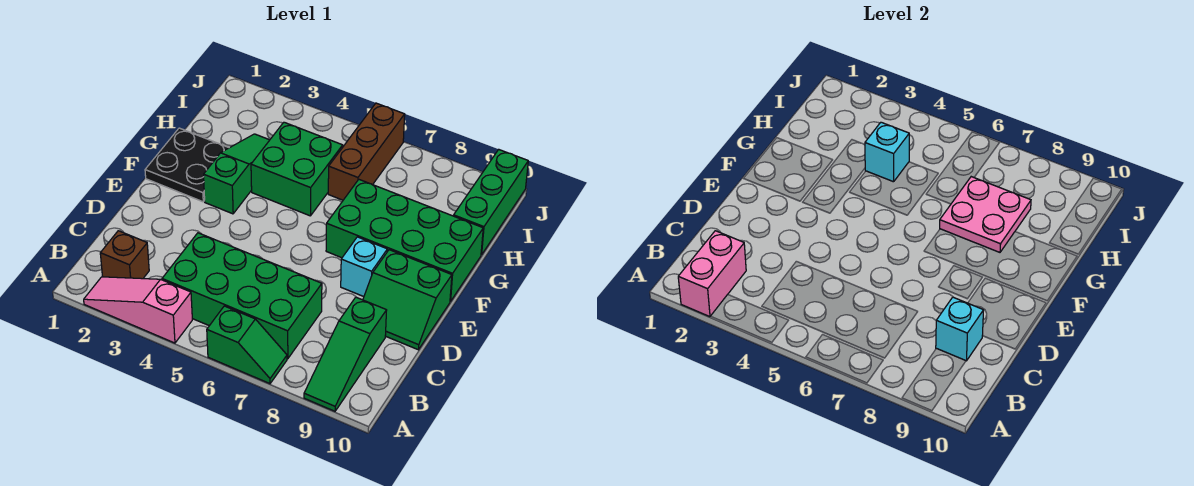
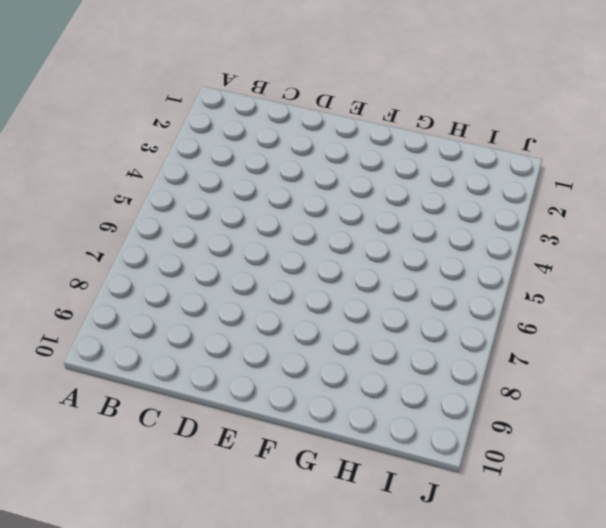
none -> pink slope A2:A4 level 1 top 4
none -> green slope A6:A7 level 1 top 6
none -> green slope A9:C9 level 1 top C

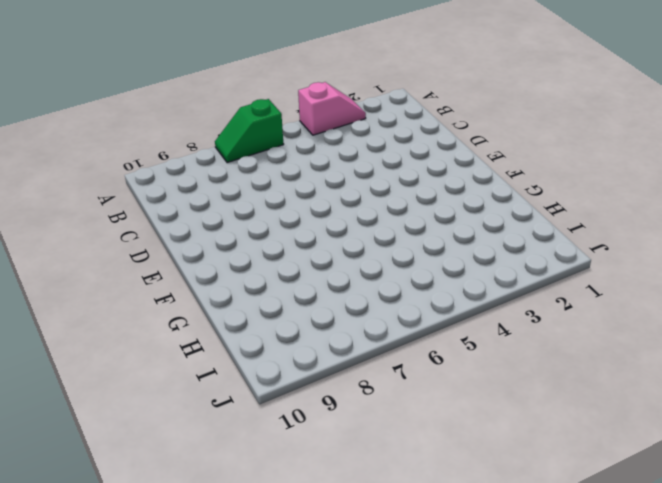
pink slope A3:A4 level 1 top 4 -> pink slope A2:A4 level 1 top 4
none -> green slope A9:C9 level 1 top C
none -> brown brick B2 level 1
none -> green brick B4:C7 level 1

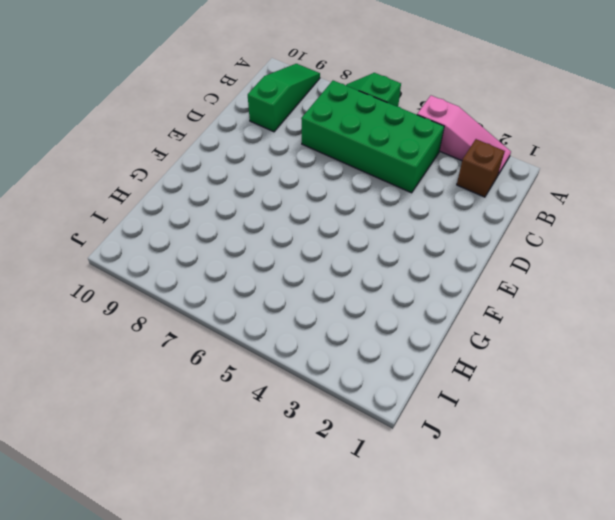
none -> green slope D9:E10 level 1 top E
none -> cyan brick E8 level 1
none -> black plate F1:G2 level 1

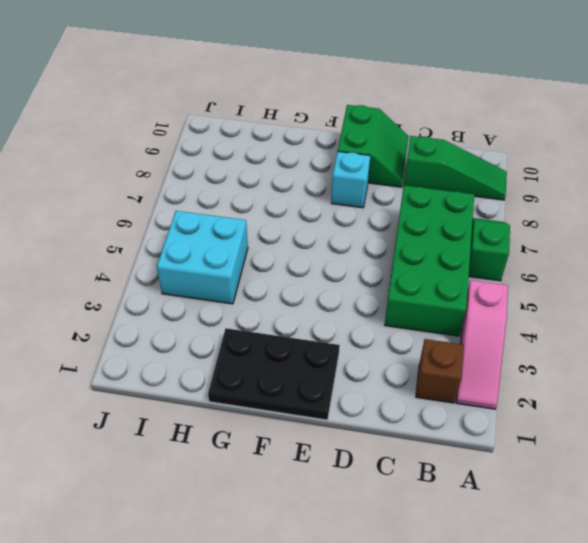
black plate E1:G2 level 1 -> black plate F1:G2 level 1
cyan brick H4:I5 level 1 -> green brick G4:H5 level 1
none -> green slope F3:H3 level 1 top F
none -> green brick F7:G10 level 1
none -> brown brick H6:J6 level 1

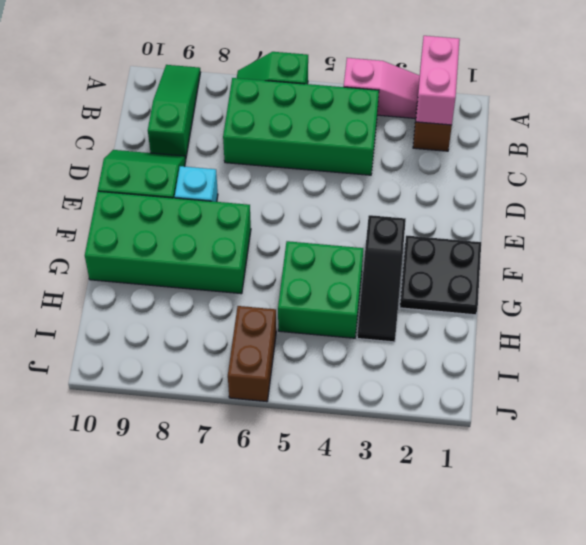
black slope F3:H3 level 1 top F -> green slope F3:H3 level 1 top F
brown brick I6:J6 level 1 -> brown brick H6:J6 level 1
none -> green brick H10:J10 level 1
none -> cyan brick C9 level 2
none -> pink plate G7:H8 level 2

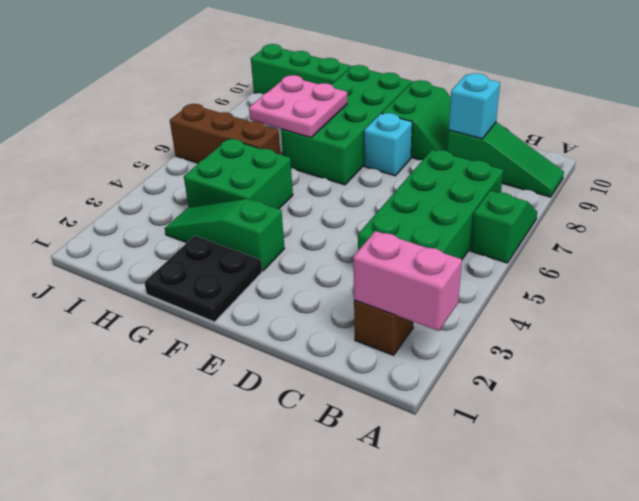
none -> pink slope A2:A4 level 1 top 4
none -> cyan brick H4 level 2

